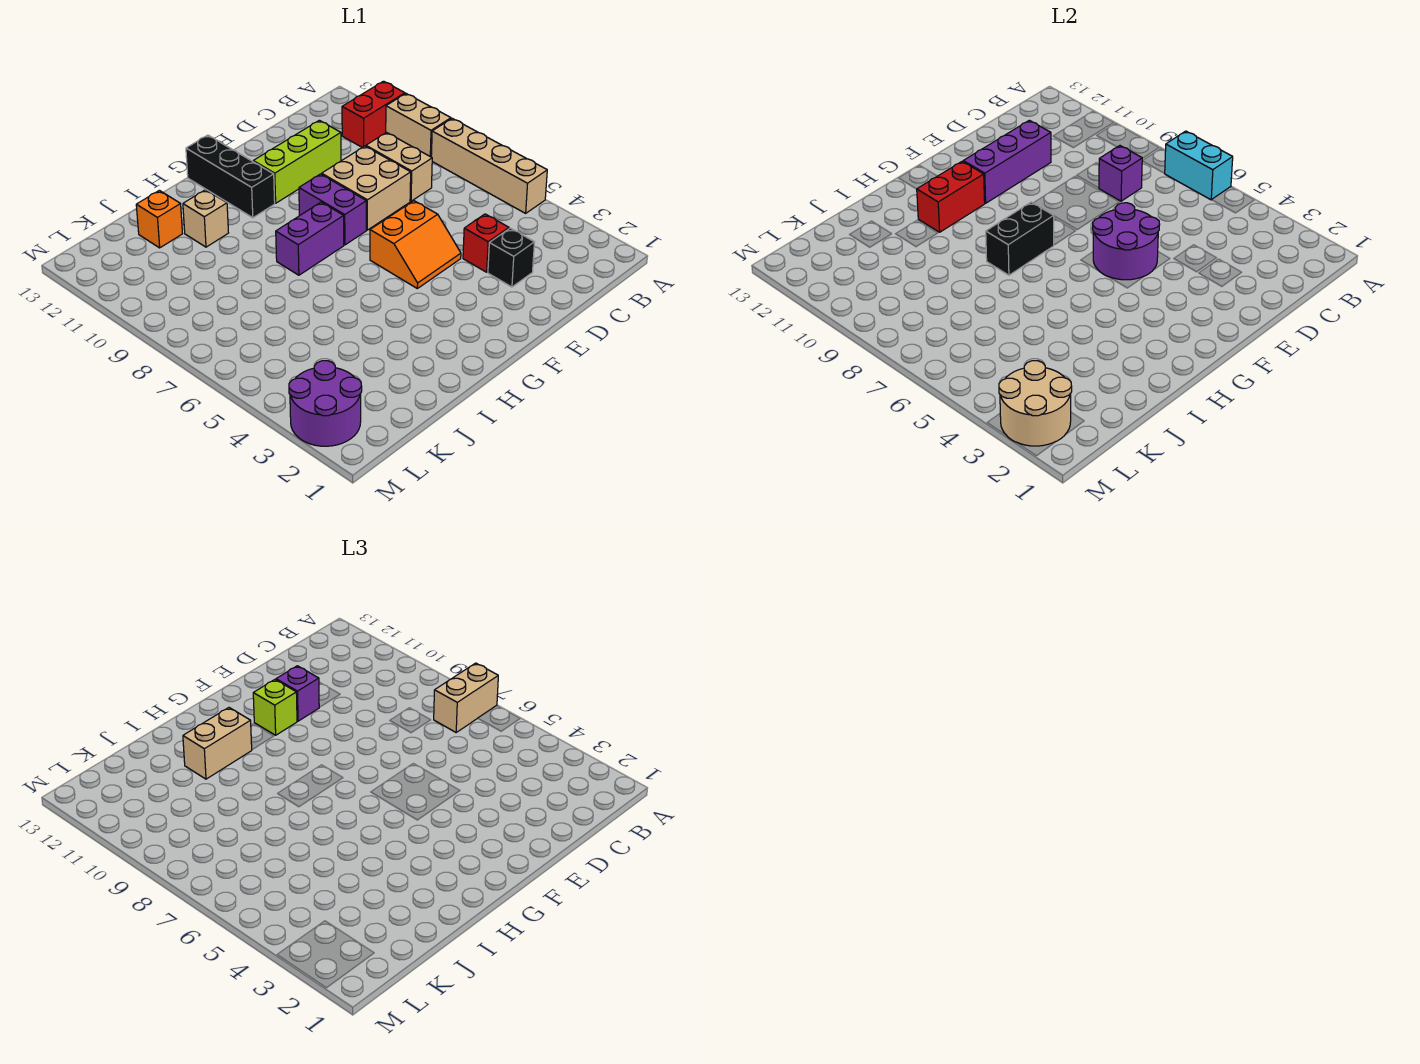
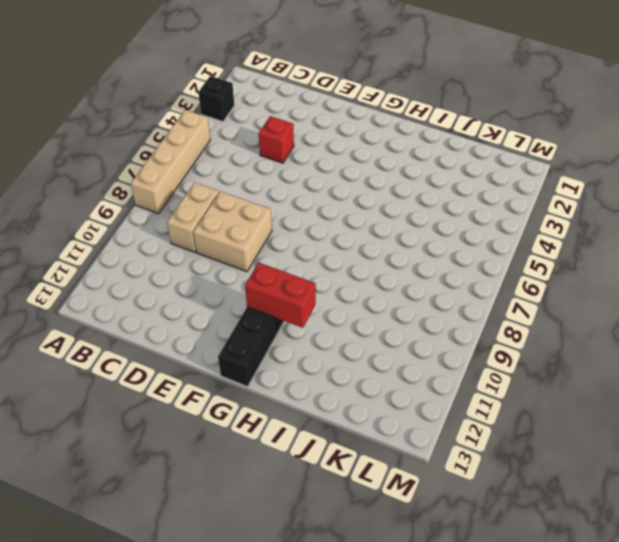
black brick A3 level 1 -> black brick D3 level 1
none -> tan brick A9:A10 level 1
none -> red brick A11:B11 level 1
none -> lime brick D11:F11 level 1

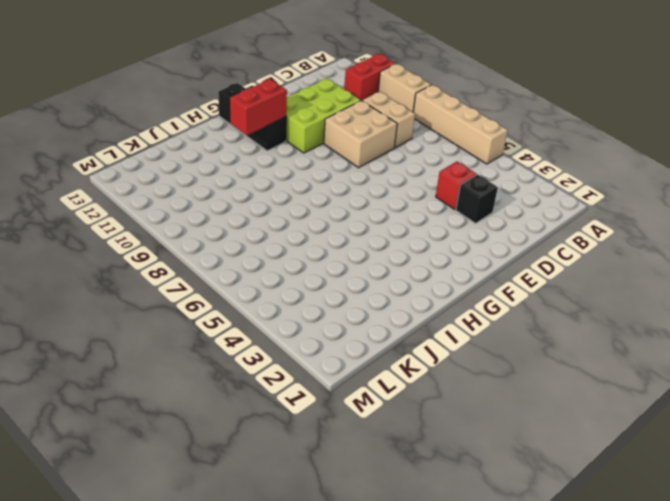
lime brick D10:F11 level 1 -> lime brick D11:F11 level 1
none -> orange slope E5:F6 level 1 top 6
none -> purple brick F8:F9 level 1
none -> purple brick G8:H8 level 1

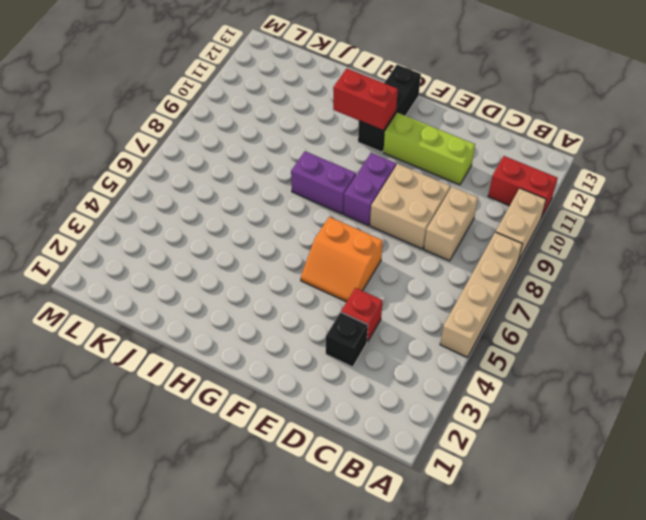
none -> tan brick I11 level 1
none -> orange brick J12 level 1
none -> purple round brick L2:M3 level 1

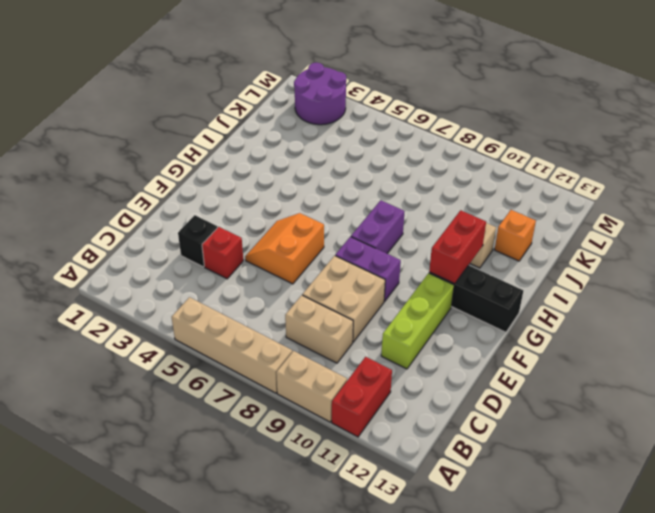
none -> cyan brick A6:A7 level 2
none -> purple brick C8 level 2
none -> purple brick D11:F11 level 2

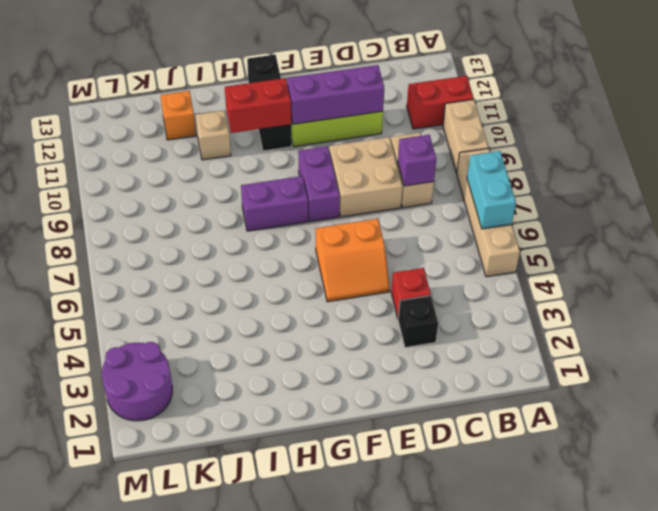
none -> purple round brick E5:F6 level 2
none -> black brick G8:H8 level 2
none -> tan round brick L2:M3 level 2

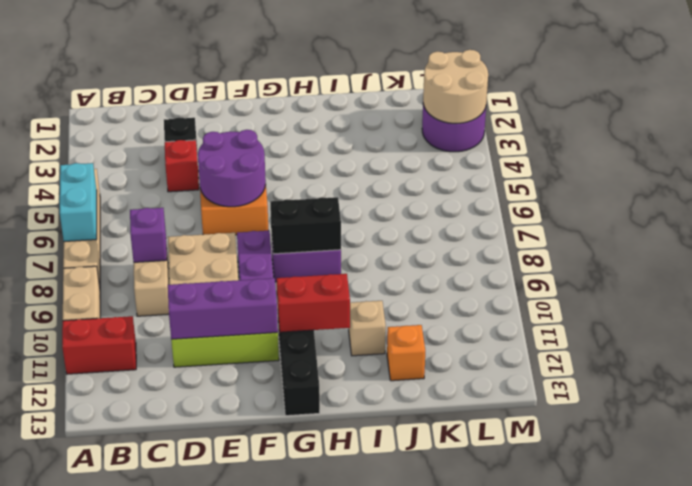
none -> tan brick A7:B7 level 3
none -> purple brick E11 level 3
none -> lime brick F11 level 3

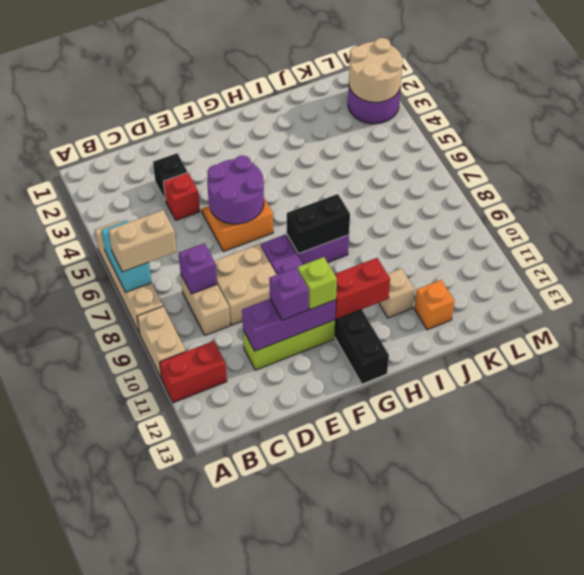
none -> tan brick H11:I11 level 3

